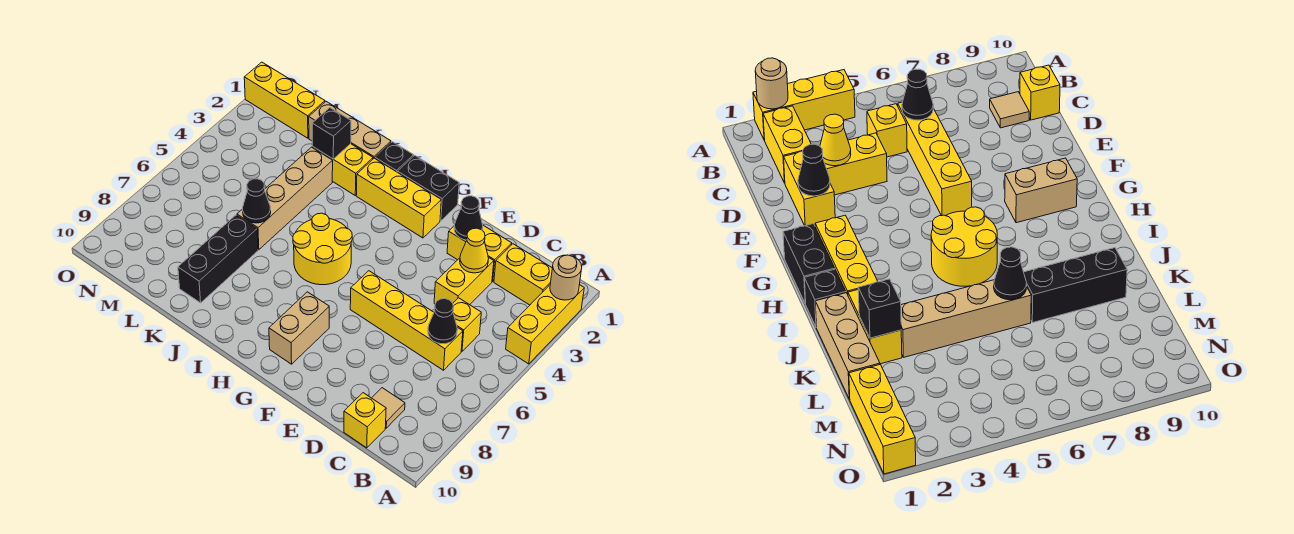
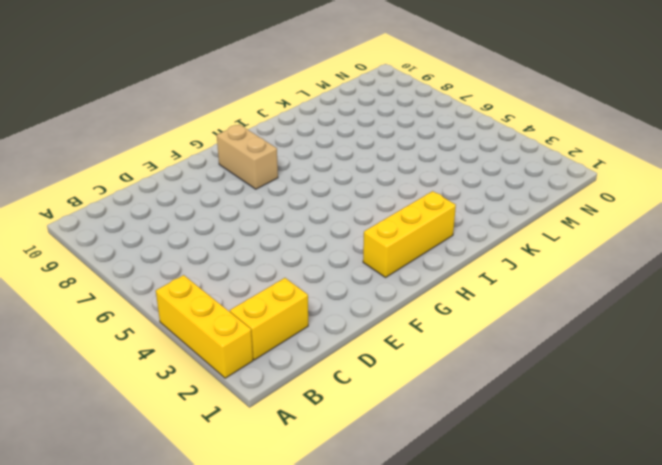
none -> yellow brick C5 level 1
none -> yellow brick C6:F6 level 1
none -> tan tile C9 level 1

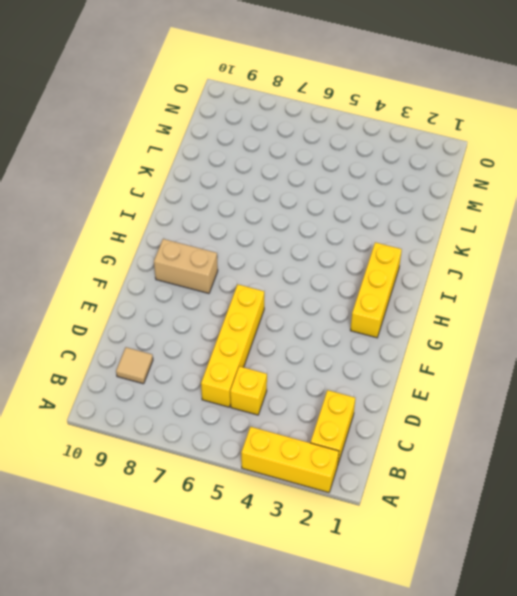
none -> yellow brick C10 level 1
none -> yellow brick D2:E2 level 1
none -> yellow brick D3:D4 level 1

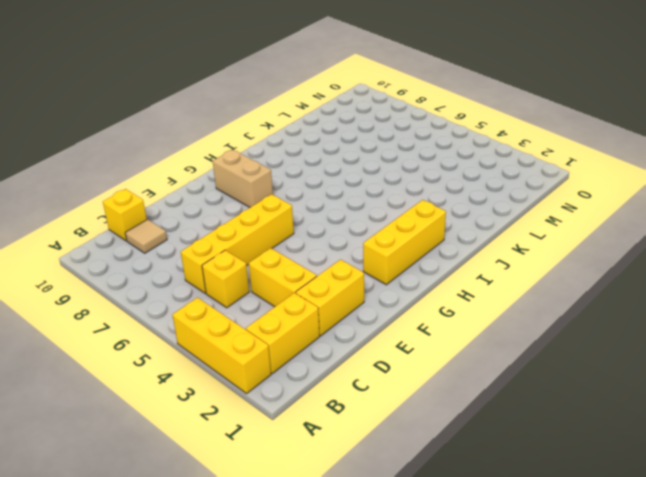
none -> black brick G1:H1 level 1
none -> yellow round brick H5:I6 level 1
none -> black brick I1 level 1

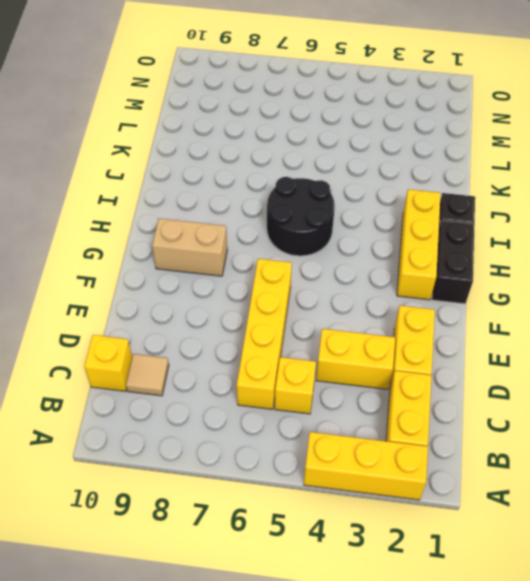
black round brick H5:I6 level 1 -> yellow round brick H5:I6 level 1
none -> tan brick J1:L1 level 1
none -> yellow brick J2:K2 level 1
none -> tan brick K3:K6 level 1

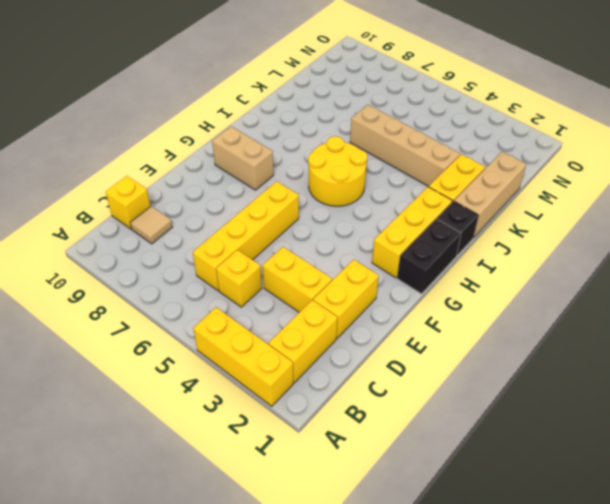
none -> black brick K7:K9 level 1
none -> yellow brick M1:O1 level 1
none -> tan round brick A2 level 2

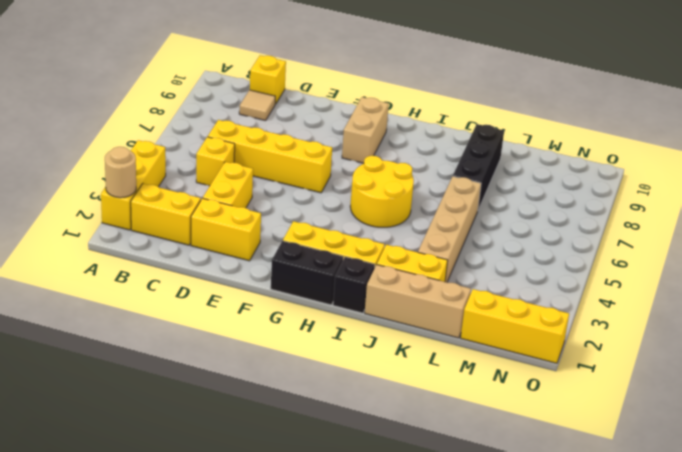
none -> black cone C6 level 2
none -> yellow cone D3 level 2
none -> black cone E2 level 2

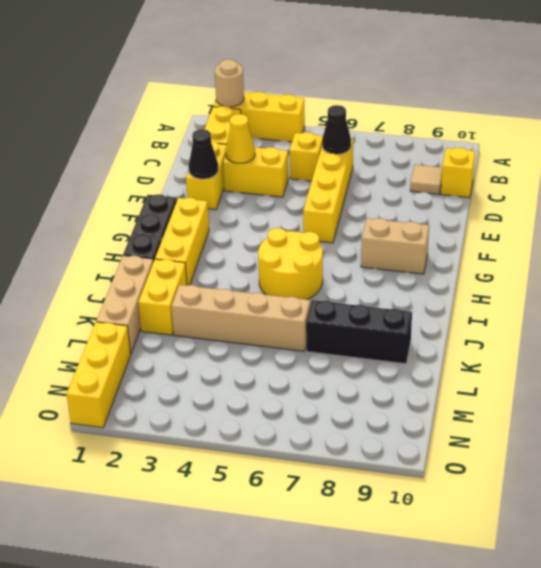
none -> black brick K2 level 2
none -> black cone K6 level 2

